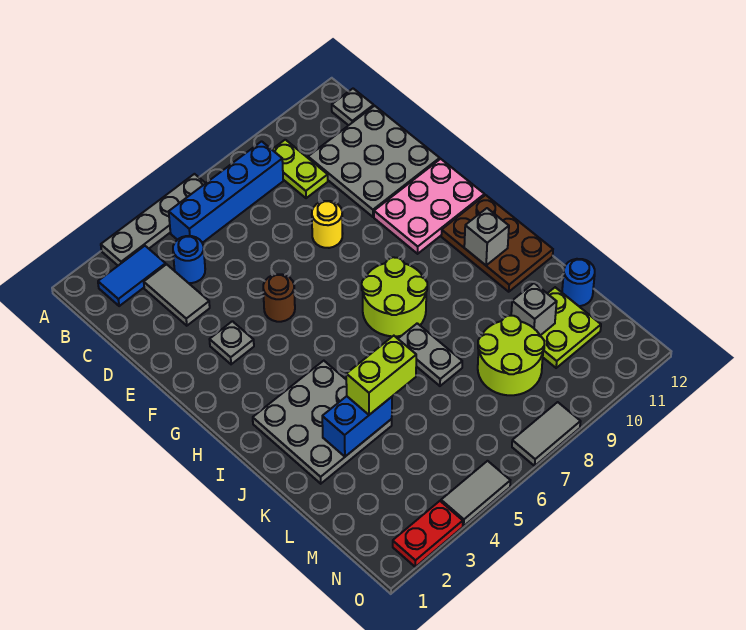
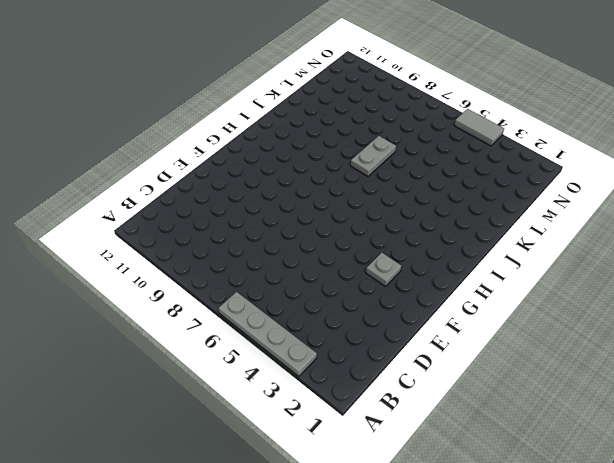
none -> blue tile B2:B3 level 1
none -> blue brick B5:B8 level 1
none -> lime plate B9:C9 level 1

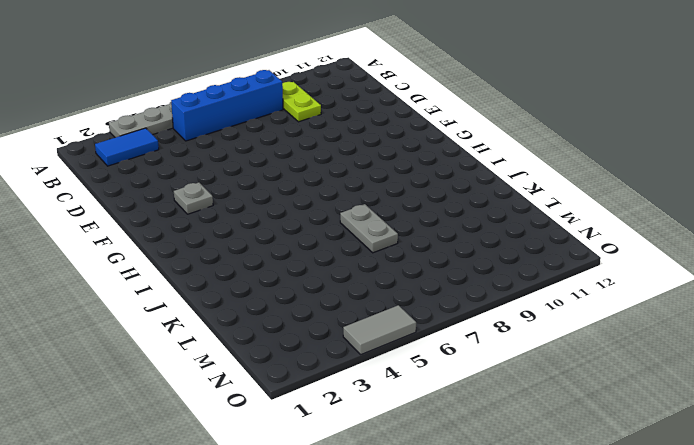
none -> grey plate B12 level 1
none -> grey tile C3:D3 level 1
none -> blue round brick C4 level 1

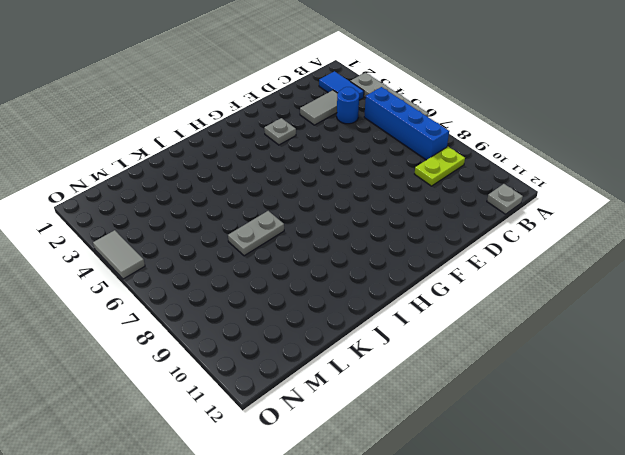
none -> grey plate C10:E12 level 1
none -> yellow round brick E8 level 1
none -> brown round brick F5 level 1

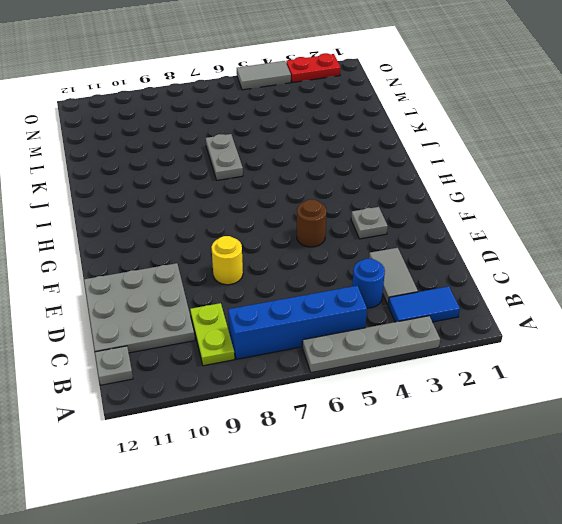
none -> pink plate F10:G12 level 1
none -> lime round brick H7:I8 level 1
none -> brown plate H11:J12 level 1

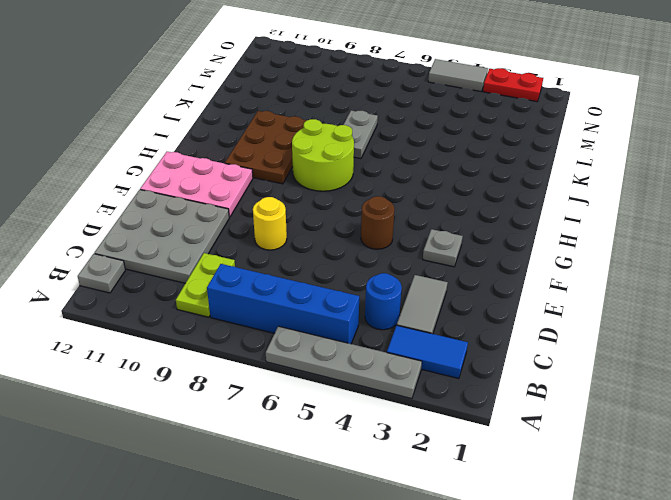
brown plate H9:J10 level 1 -> brown plate H11:J12 level 1
none -> grey plate I2:K4 level 1
none -> lime round brick L8:M9 level 1
none -> lime plate L10:M11 level 1

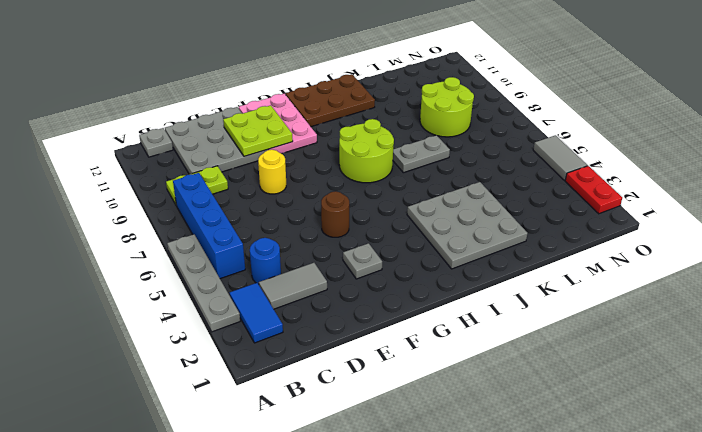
lime plate E10:F11 level 2 -> lime plate L10:M11 level 1
none -> blue round brick L12 level 1
none -> grey tile O7:O8 level 1
none -> grey brick I11 level 2

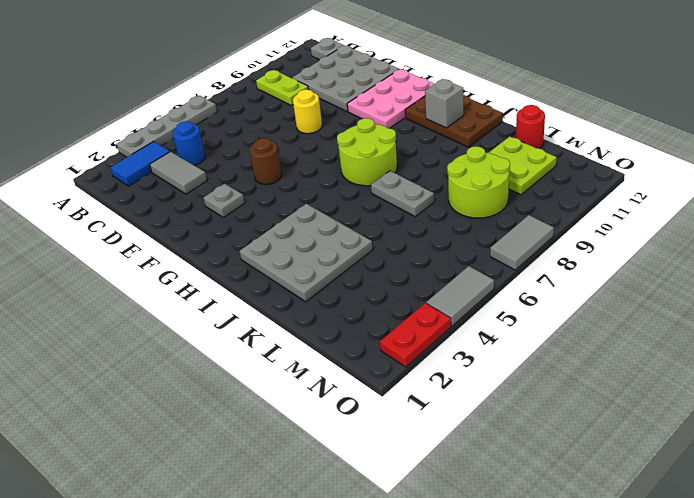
red round brick L12 level 1 -> blue round brick L12 level 1
none -> blue brick B5:B8 level 1
none -> blue brick K3:K4 level 2
none -> grey brick L10 level 2

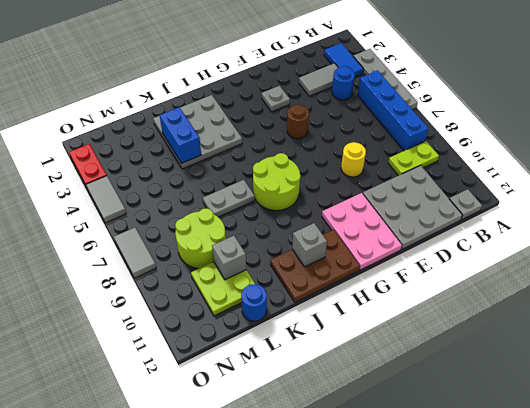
none -> lime brick K4:K5 level 3

